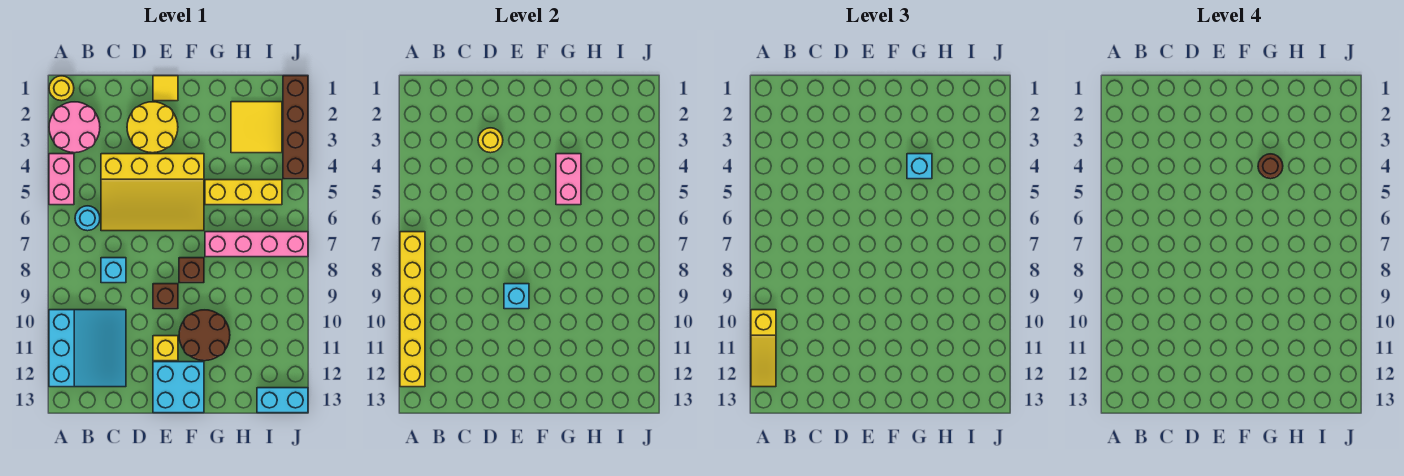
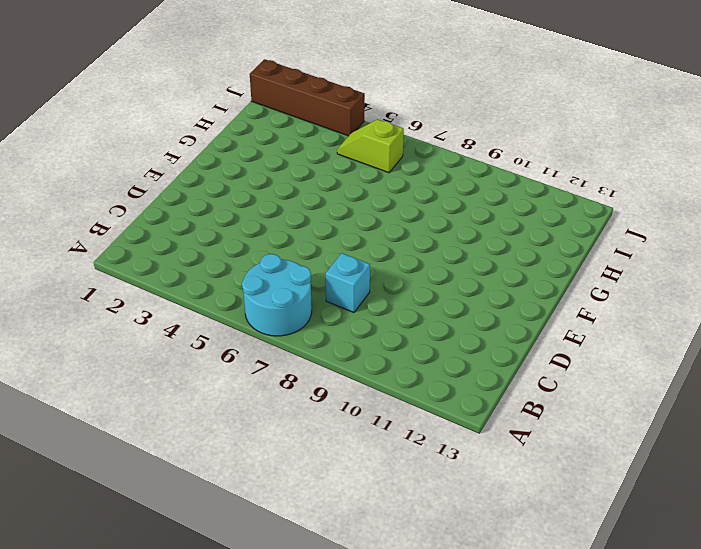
cyan round brick A6:B7 level 1 -> cyan round brick B6 level 1
lime slope I5:I6 level 1 top 6 -> yellow brick G5:I5 level 1
none -> yellow round brick A1 level 1
none -> pink round brick A2:B3 level 1
none -> pink brick A4:A5 level 1

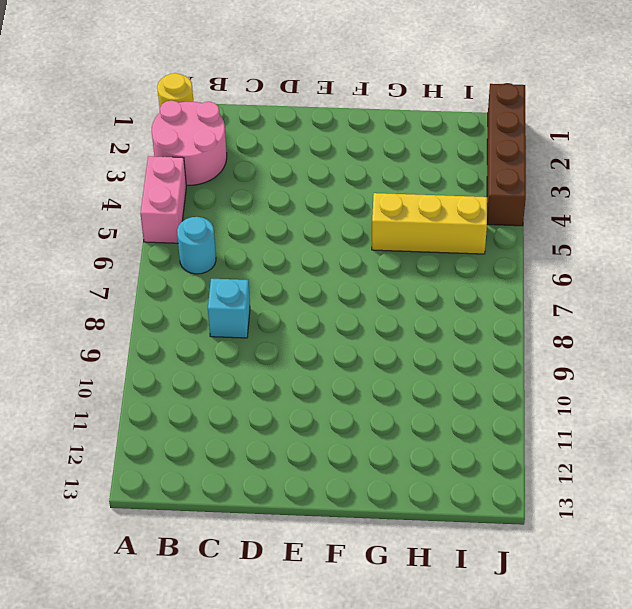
none -> cyan slope A10:C12 level 1 top A
none -> yellow slope C4:F6 level 1 top 4
none -> yellow round brick D2:E3 level 1

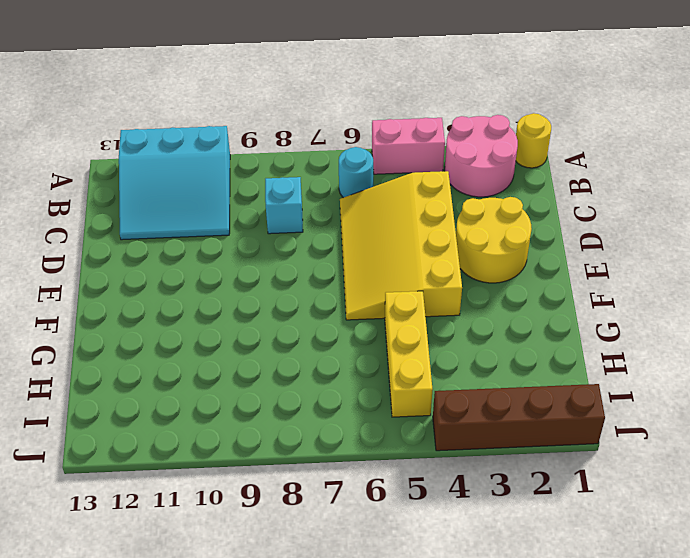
none -> yellow tile E1 level 1
none -> brown brick E9 level 1
none -> yellow brick E11 level 1

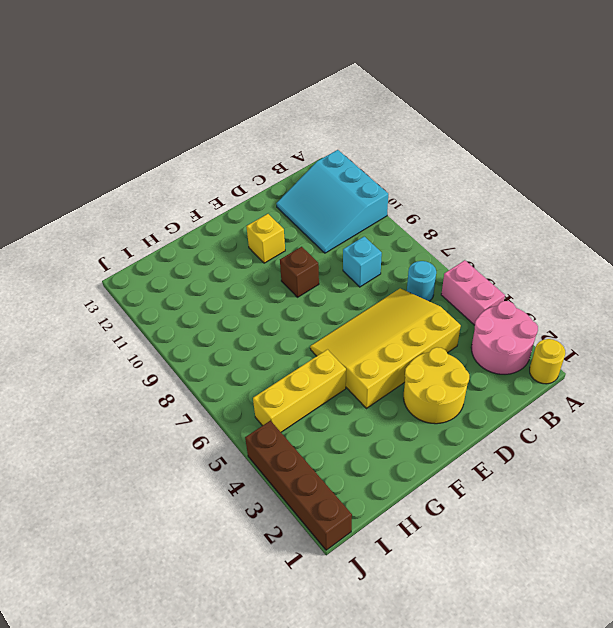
none -> yellow tile E1 level 1
none -> cyan brick E12:F13 level 1
none -> brown brick F8 level 1

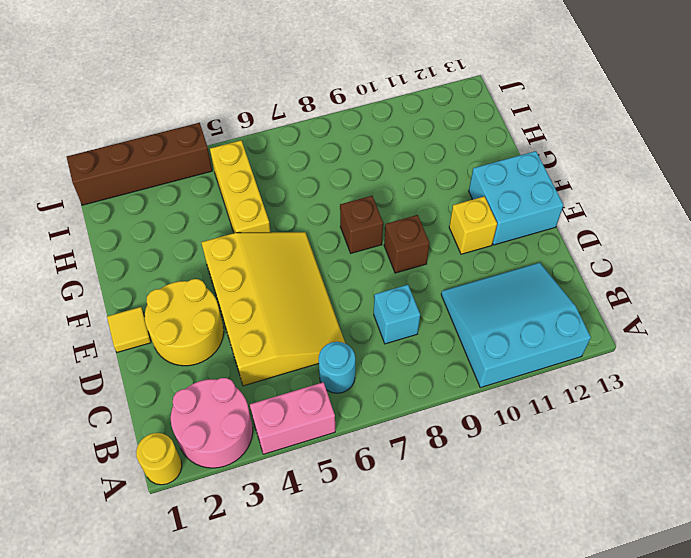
none -> brown round brick F10:G11 level 1
none -> pink brick G7:J7 level 1
none -> yellow tile H2:I3 level 1

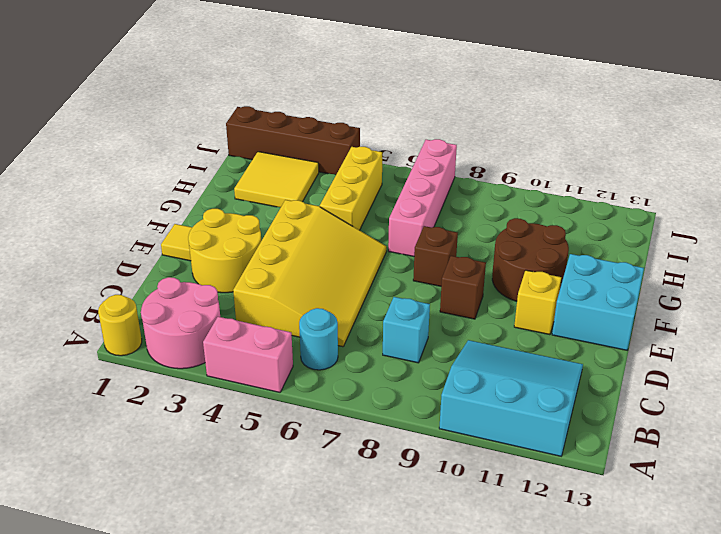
none -> cyan brick I13:J13 level 1
none -> yellow brick A7:A12 level 2
none -> yellow round brick D3 level 2

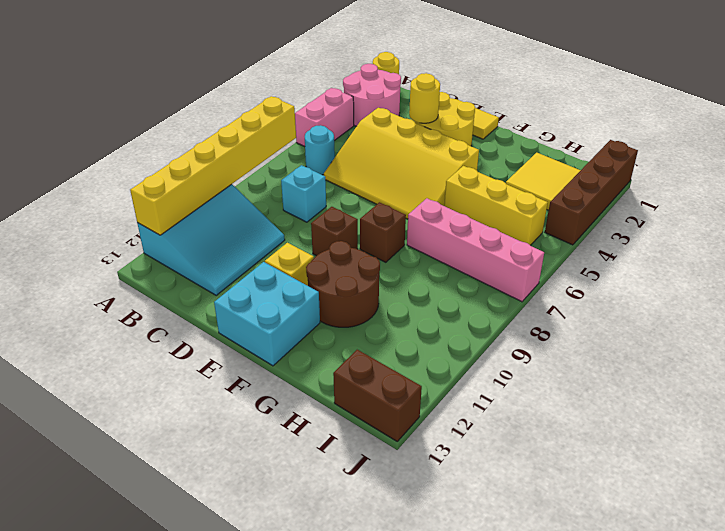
brown brick I13:J13 level 1 -> cyan brick I13:J13 level 1
none -> cyan brick E9 level 2
none -> pink brick G4:G5 level 2
none -> yellow slope A10:A12 level 3 top 10

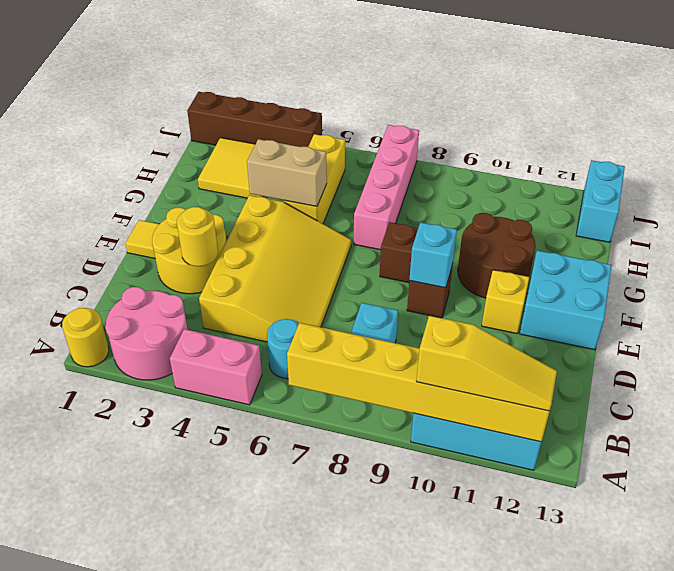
tan brick G4:G5 level 2 -> pink brick G4:G5 level 2
none -> cyan brick G4 level 3
none -> brown round brick G4 level 4

